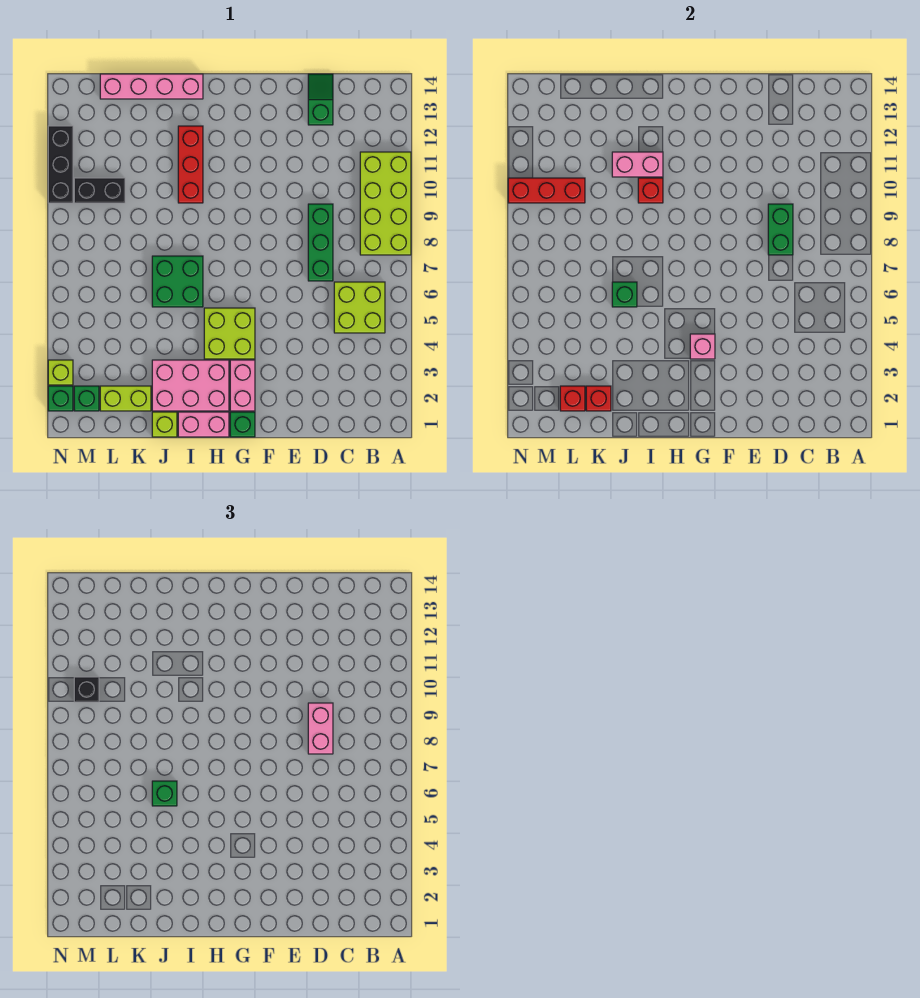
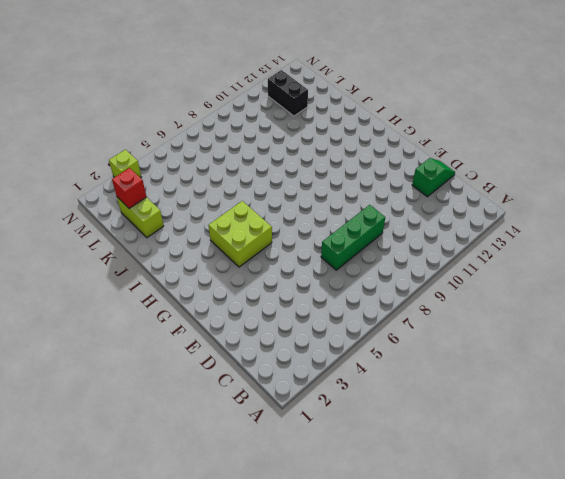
black brick L12:M12 level 1 -> black brick L10:M10 level 1
none -> lime brick A8:B11 level 1
none -> lime brick B5:C6 level 1
none -> green brick G1 level 1
none -> pink brick G2:G3 level 1

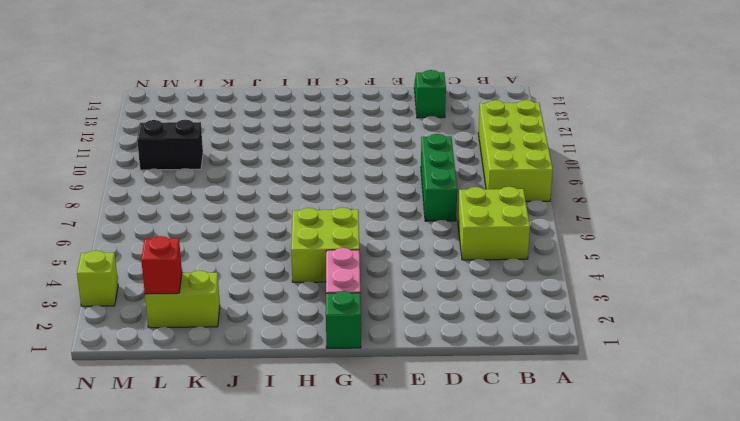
none -> pink brick H1:I1 level 1
none -> pink brick H2:J3 level 1
none -> green brick I6:J7 level 1
none -> red brick I10:I12 level 1

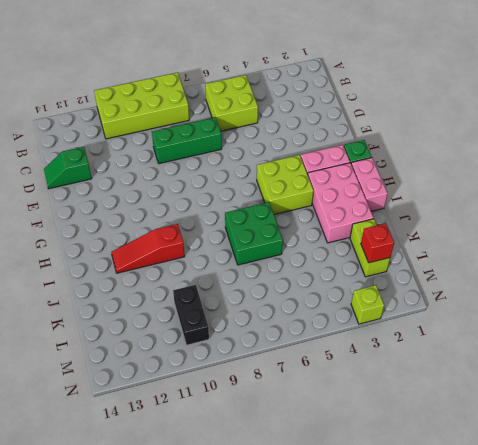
red slope I10:I12 level 1 top 10 -> red brick I10:I12 level 1
none -> pink brick I14:L14 level 1
none -> lime brick J1 level 1
none -> green brick M2 level 1
none -> green brick N2 level 1

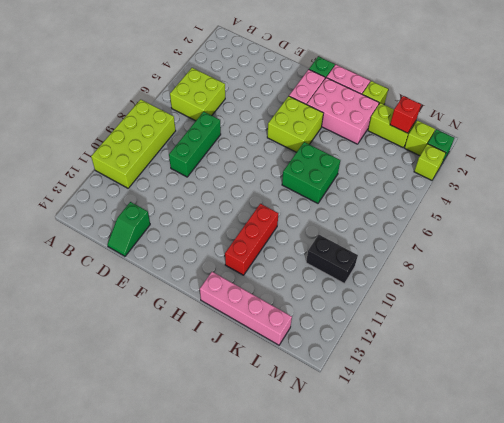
lime brick M2 level 1 -> green brick M2 level 1
none -> black brick N10:N12 level 1
none -> green brick D8:D9 level 2
none -> pink brick G4 level 2
none -> red brick I10 level 2

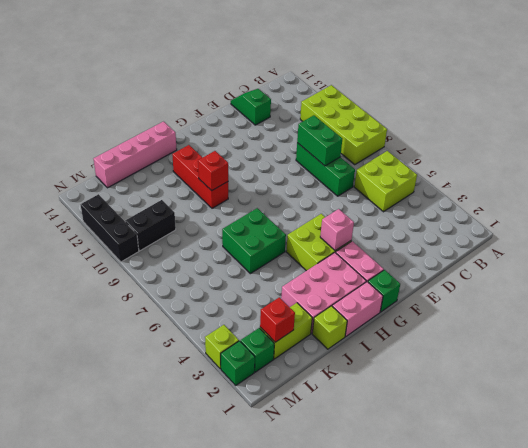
none -> pink brick I11:J11 level 2
none -> green brick J6 level 2
none -> red brick K2 level 2
none -> red brick L10:N10 level 2

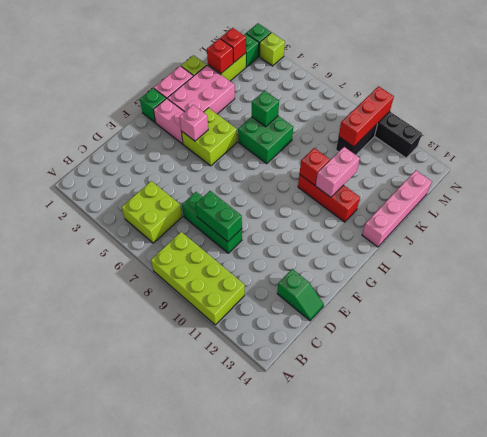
none -> pink brick D8:D9 level 3
none -> green brick J6 level 3
none -> black brick M10 level 3

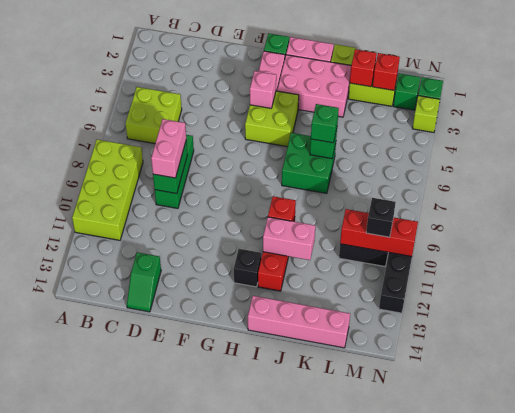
black brick H12 level 1 -> none

